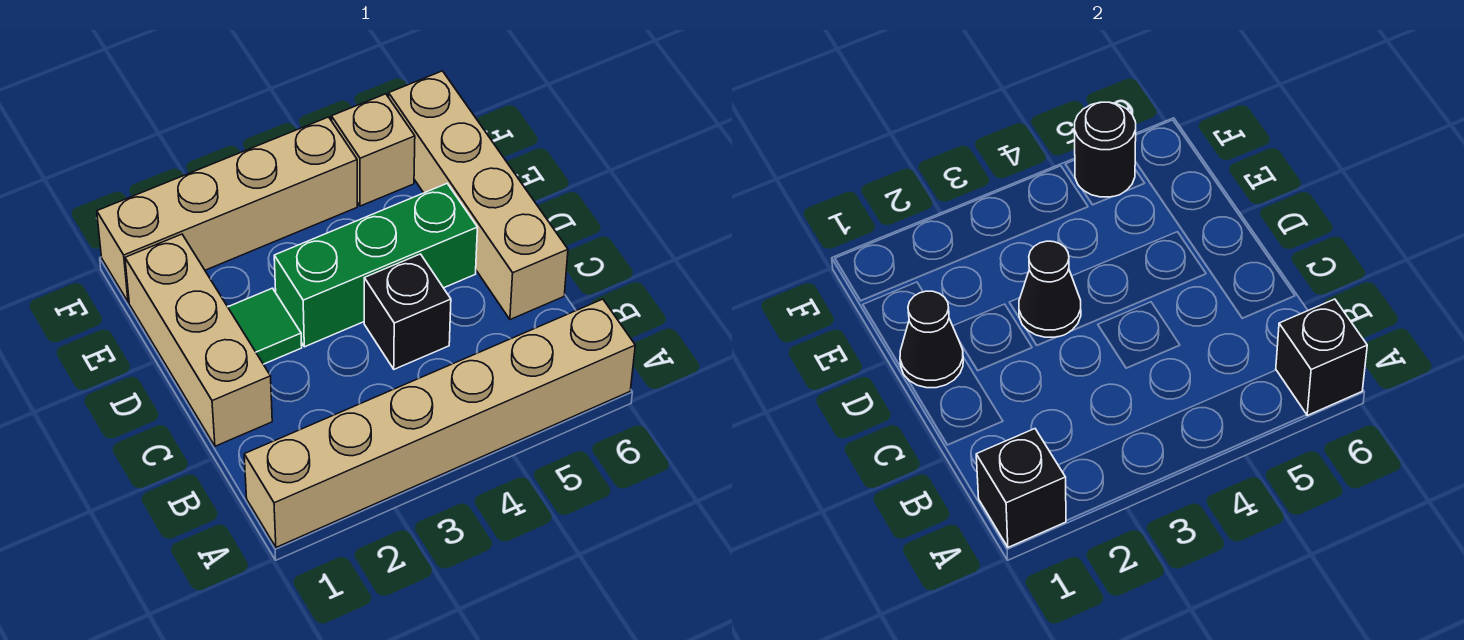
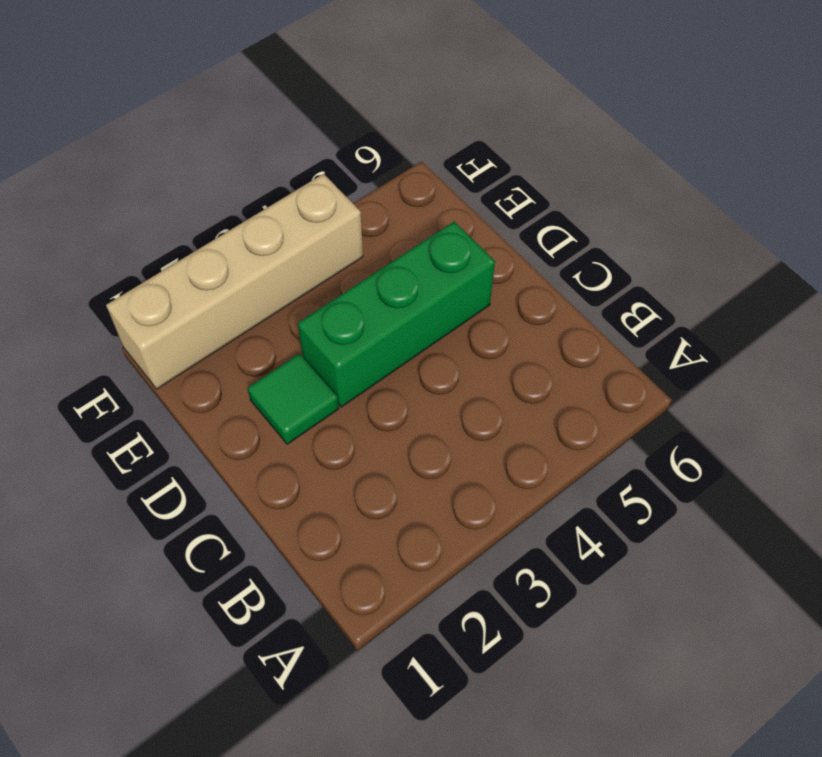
none -> tan brick A1:A6 level 1
none -> tan brick C1:E1 level 1
none -> black brick C4 level 1

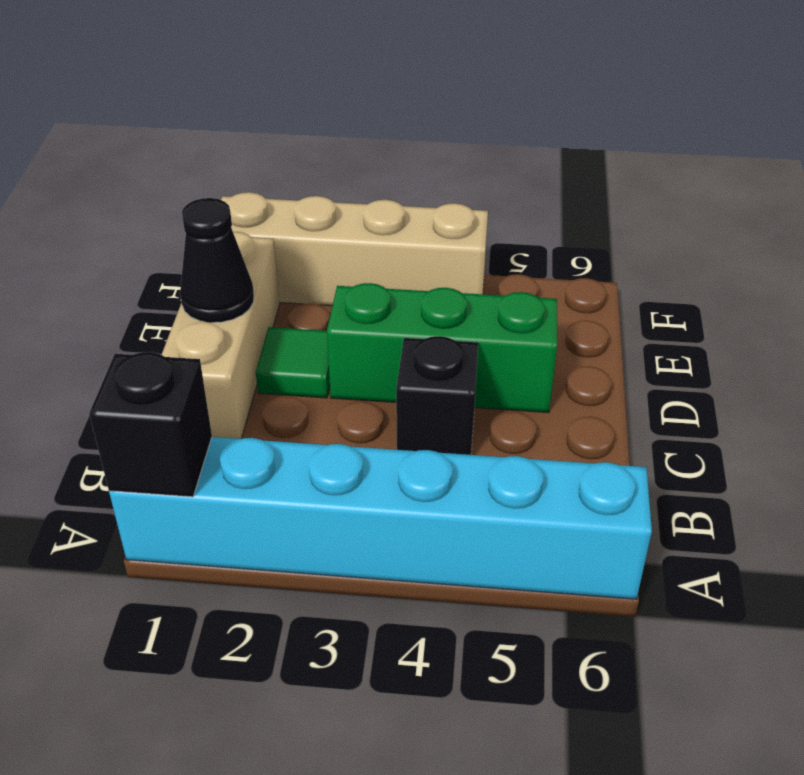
cyan brick A1:A6 level 1 -> tan brick A1:A6 level 1
none -> tan brick C6:F6 level 1
none -> tan brick F5 level 1
none -> black brick A6 level 2

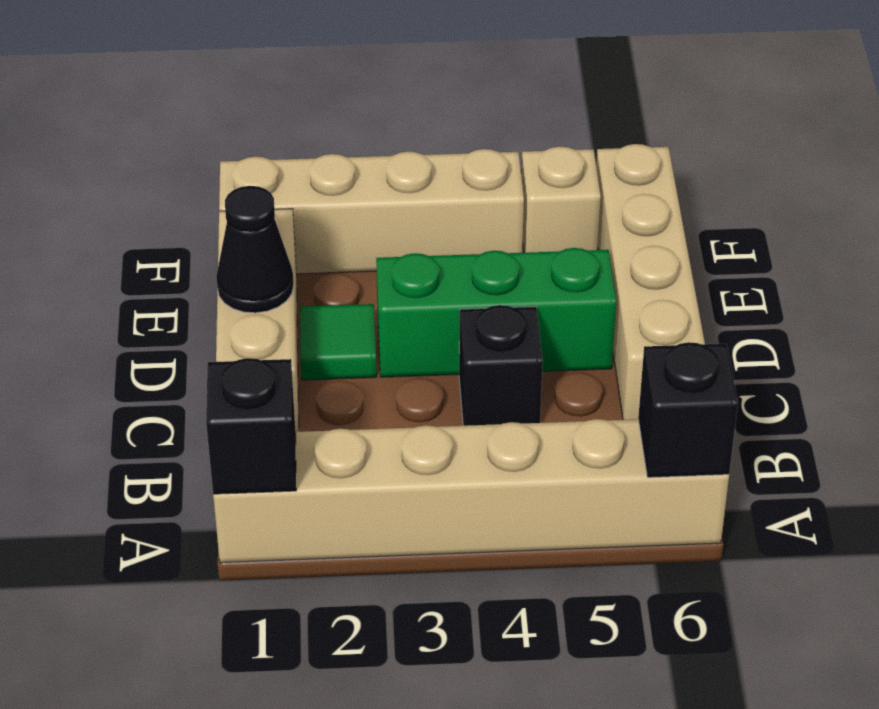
none -> black cone D3 level 2
none -> black round brick F5 level 2

